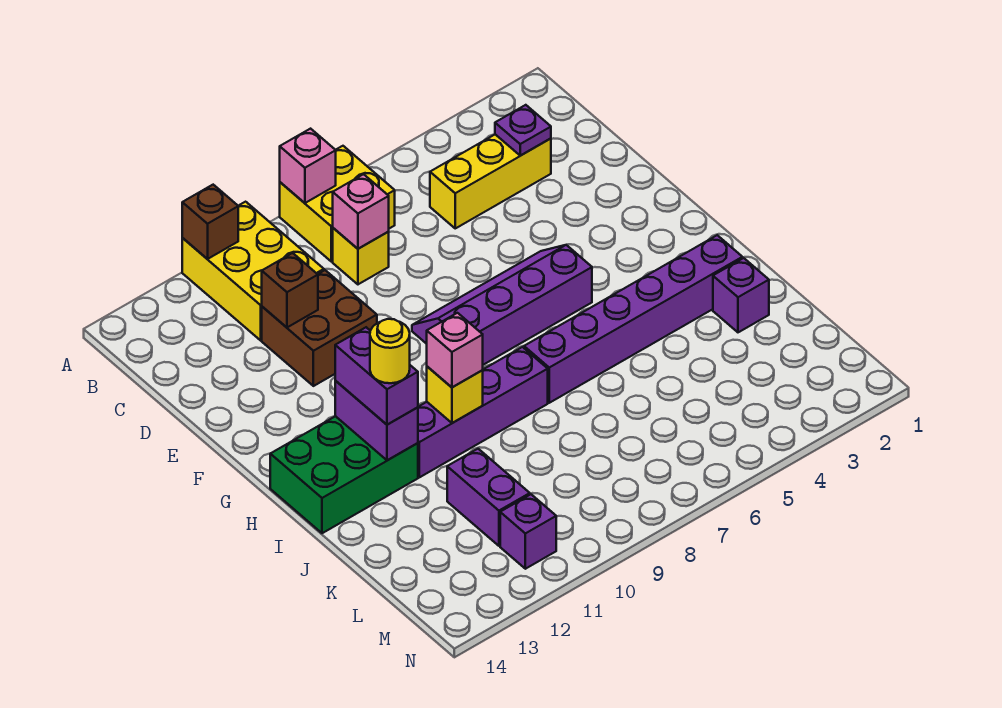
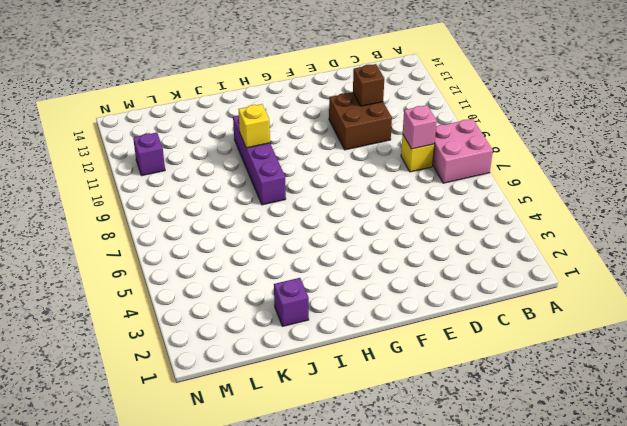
pink brick A7:B8 level 1 -> yellow brick A7:B8 level 1
none -> yellow brick A10:C11 level 1
none -> yellow brick C3:C5 level 1
none -> purple slope F5:G8 level 1 top G

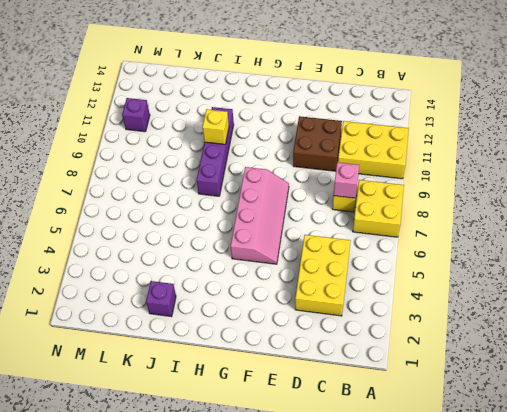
yellow brick C3:D5 level 1 -> yellow brick C3:C5 level 1
pink slope F5:G8 level 1 top G -> purple slope F5:G8 level 1 top G
none -> green brick H12:I14 level 1
none -> purple brick I2:I7 level 1
none -> purple brick K11:L11 level 1

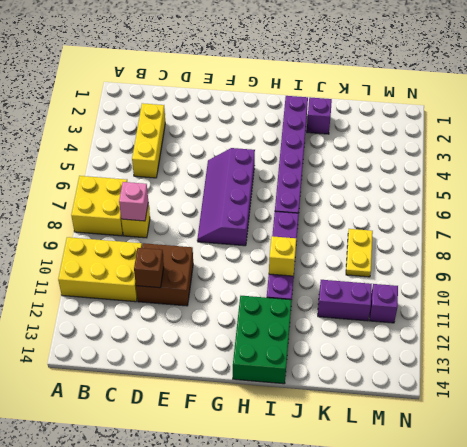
yellow plate L8:L9 level 1 -> none
none -> pink brick A8 level 2
none -> brown brick A11 level 2
none -> purple plate C3 level 2

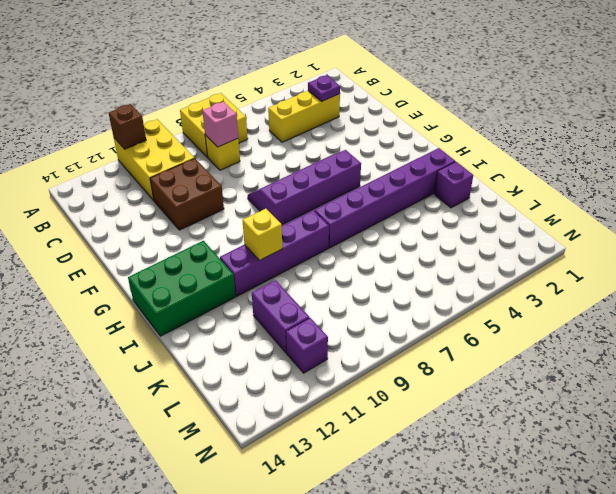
none -> pink brick A8 level 2
none -> brown brick D11 level 2
none -> purple brick H12:I12 level 2

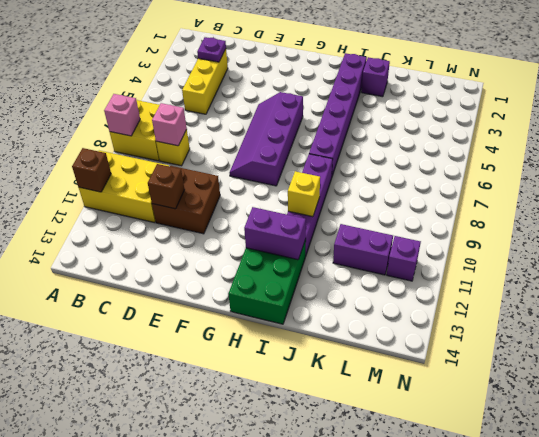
none -> purple brick H12:I12 level 3
none -> pink brick I10 level 3
none -> yellow round brick I12 level 4

